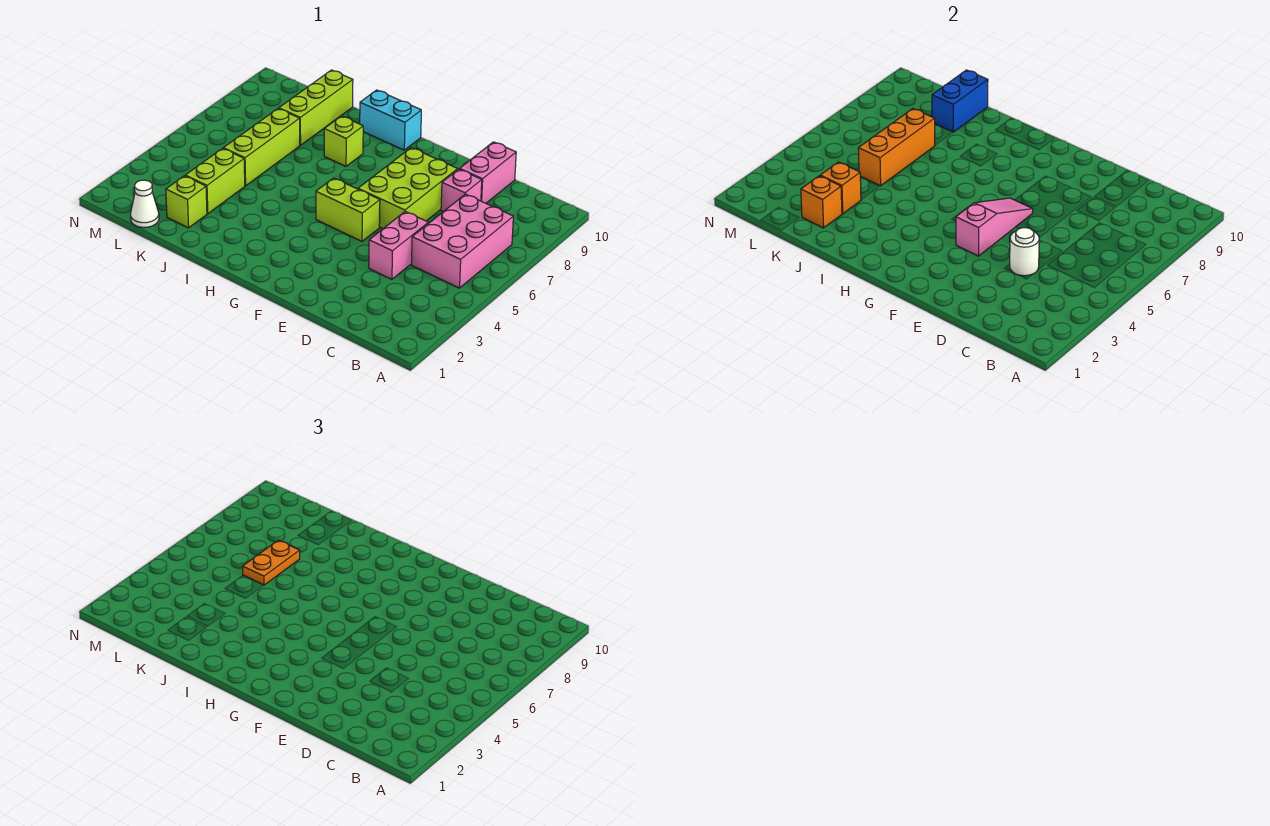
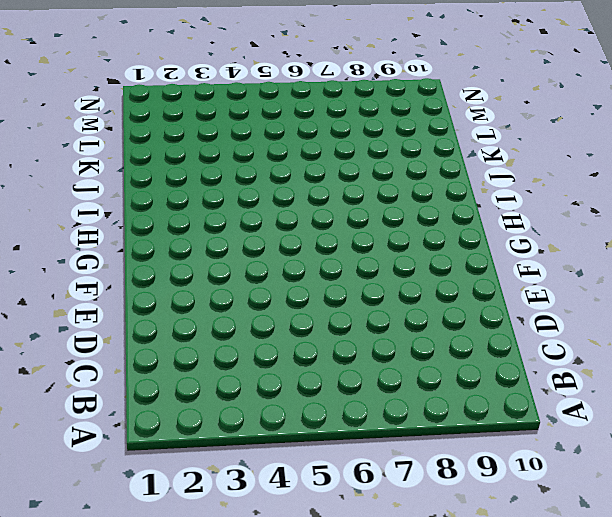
none -> pink brick B5:C7 level 1
none -> pink brick D4:D5 level 1
none -> pink brick D8 level 1

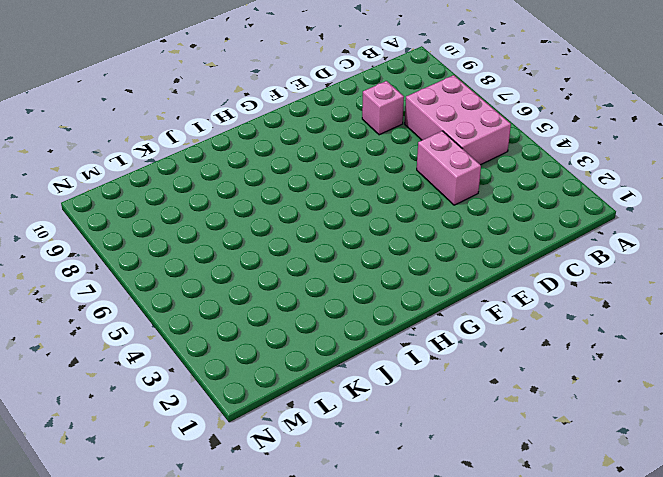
none -> pink brick D9:D10 level 1
none -> lime brick E6:F8 level 1
none -> lime brick F5:G5 level 1

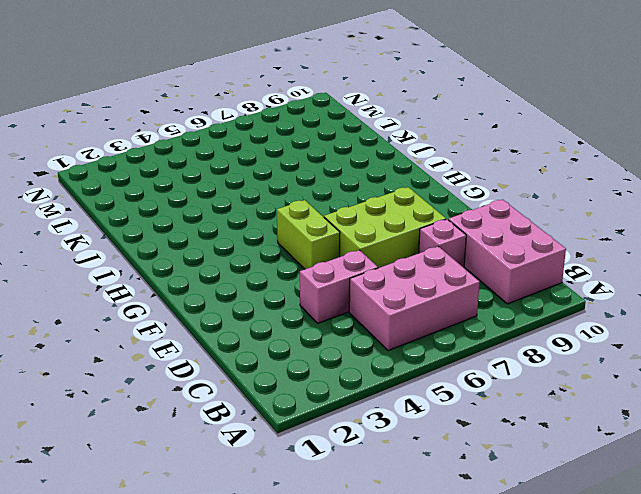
pink brick B9:D10 level 1 -> pink brick D9:D10 level 1
none -> cyan brick H10:I10 level 1
none -> lime brick I8 level 1
none -> lime brick K2 level 1

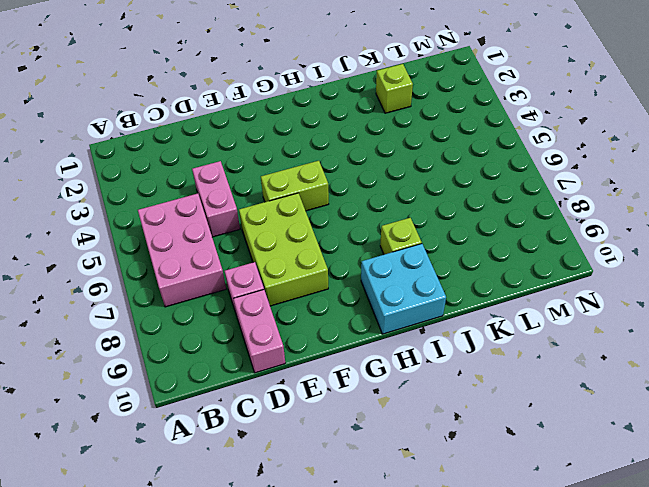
cyan brick H9:I10 level 1 -> cyan brick H10:I10 level 1
none -> lime brick K3:K4 level 1
none -> lime brick K5:K7 level 1
none -> lime brick K8:K10 level 1

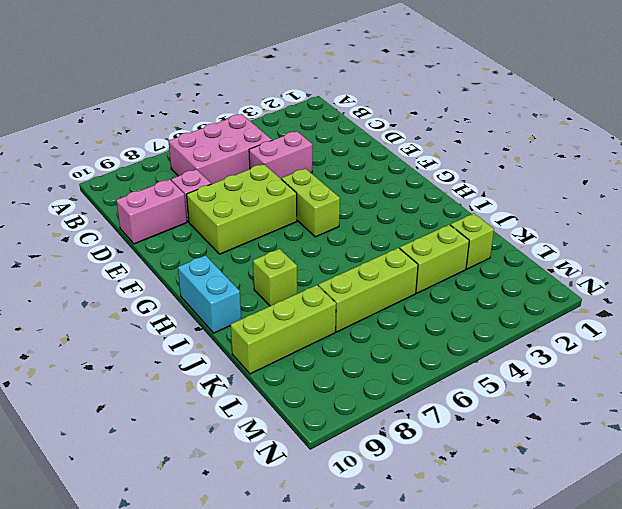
none -> white cone L1 level 1
none -> white round brick D4 level 2
none -> pink slope F4:F6 level 2 top 4

